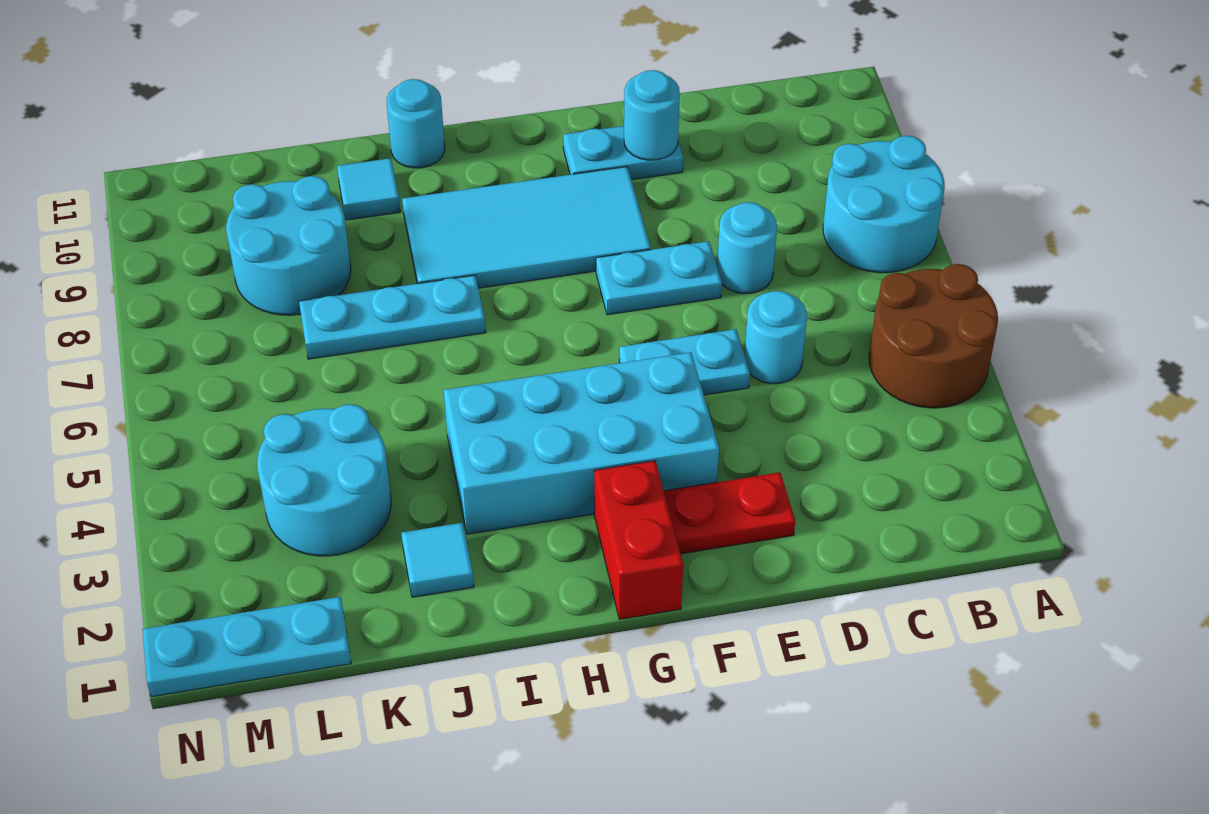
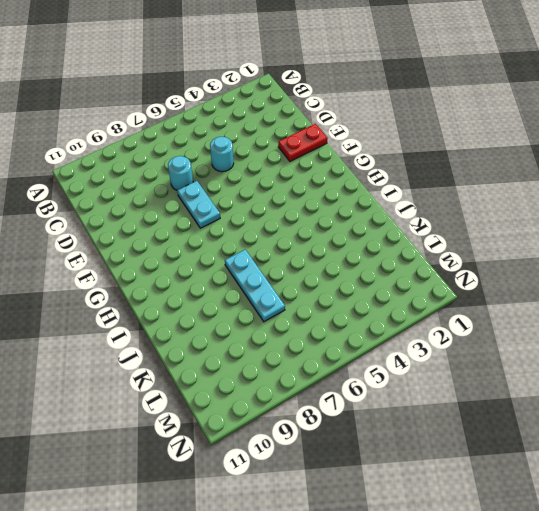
red plate E1:E2 level 1 -> red plate E2:F2 level 1
none -> brown round brick A4:B5 level 1
none -> cyan round brick A7:B8 level 1
none -> cyan plate E5:F5 level 1

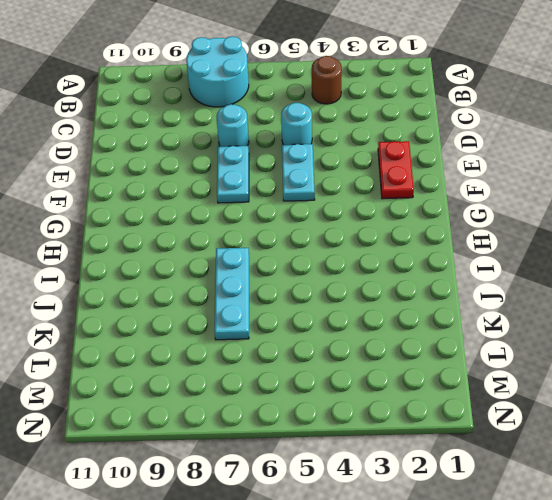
brown round brick B4 level 1 -> brown round brick A4:B5 level 1
none -> cyan plate E10:F10 level 1
none -> cyan brick F3:I4 level 1
none -> cyan tile F8:I9 level 1

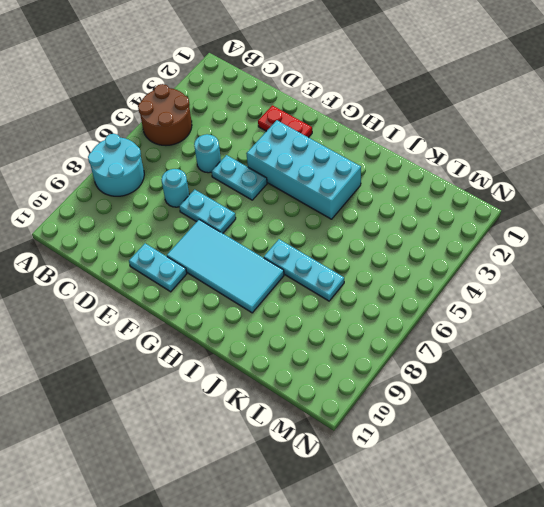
none -> red brick G1:G2 level 1
none -> cyan round brick I11 level 1
none -> cyan tile J2 level 1

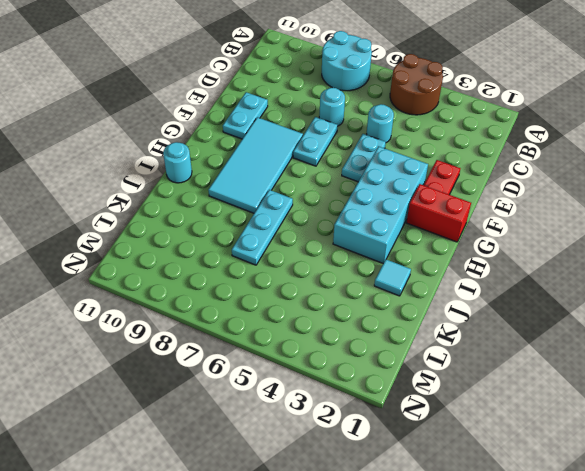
none -> cyan tile J10 level 1
none -> cyan round brick K3:L4 level 1
none -> cyan round brick K8:L9 level 1

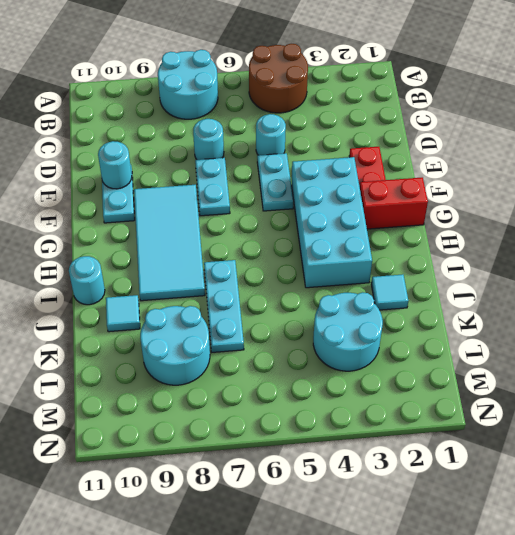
none -> cyan plate L1:N1 level 1

